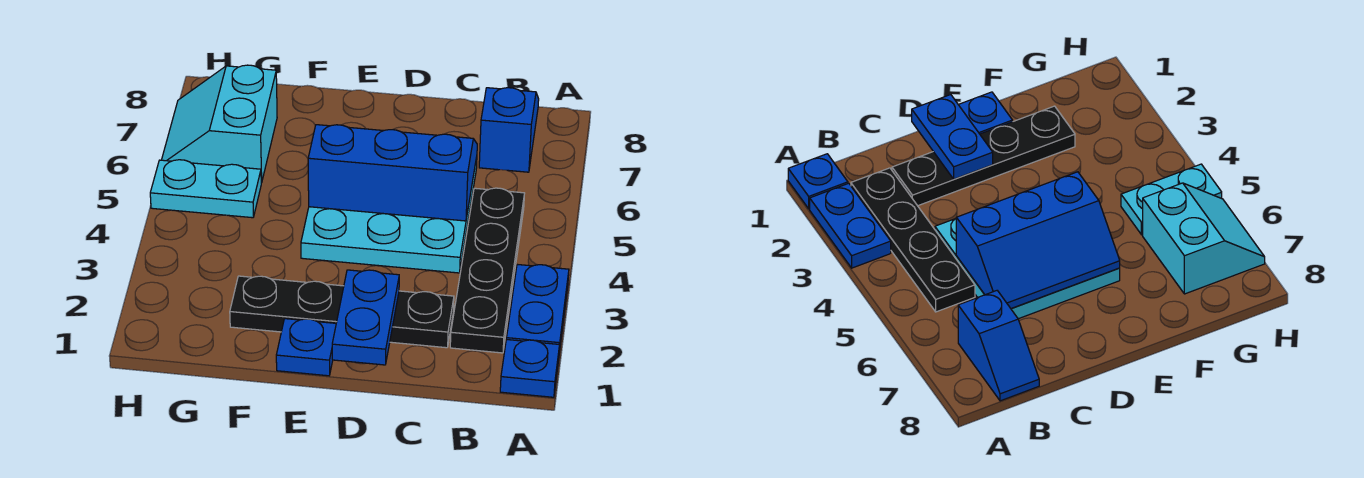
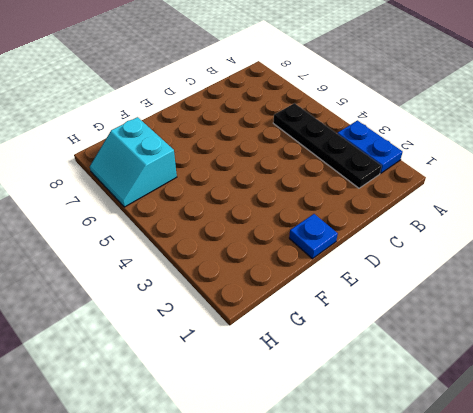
none -> blue plate A1 level 1
none -> blue slope B7:B8 level 1 top 7

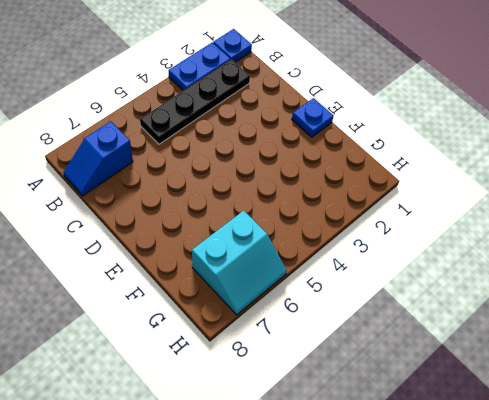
none -> black plate C2:F2 level 1
none -> cyan plate C4:E6 level 1

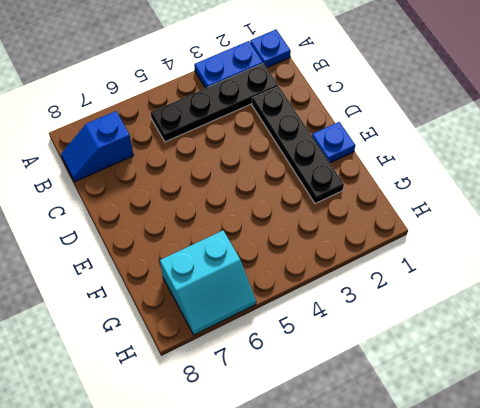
none -> cyan plate C4:E6 level 1
none -> cyan plate G5:H5 level 1

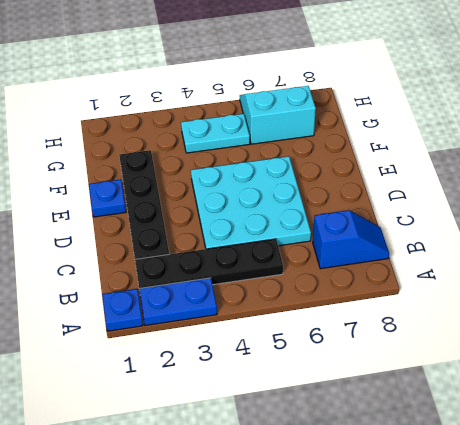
cyan plate G4:G5 level 1 -> cyan plate G5:H5 level 1
none -> blue slope C5:E6 level 2 top 5
none -> blue plate D1:D2 level 2

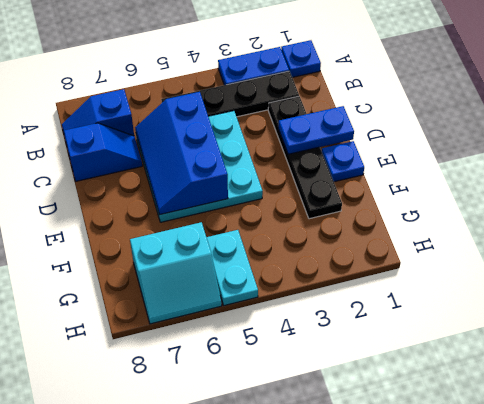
blue slope C7:C8 level 1 top 8 -> none

